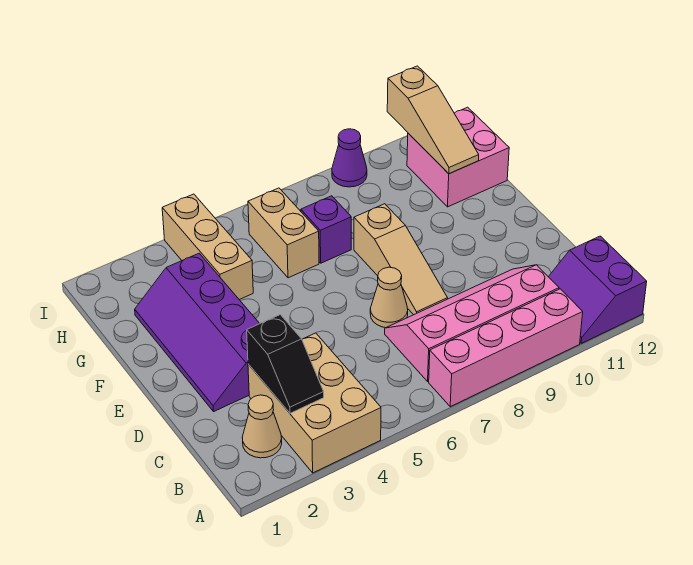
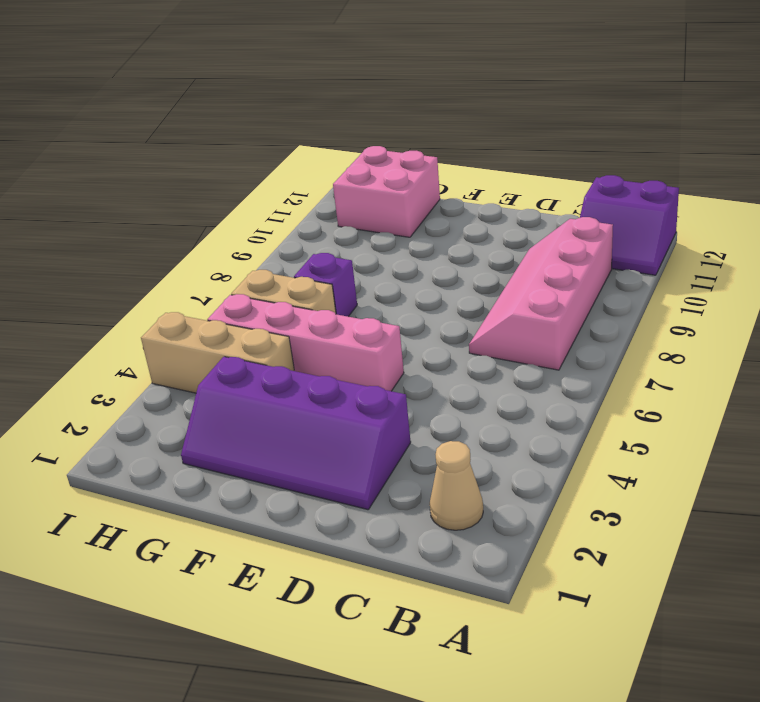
pink brick E5:H5 level 1 -> pink brick A7:A10 level 1
none -> tan brick A3:C4 level 1
none -> tan cone D7 level 1
none -> tan slope D8:F8 level 1 top F

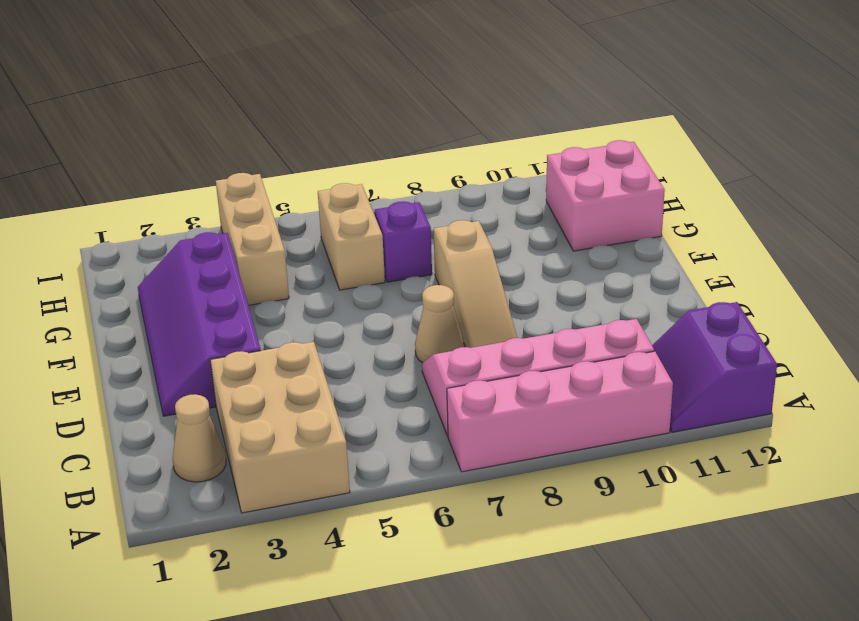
none -> purple cone I9 level 1
none -> black slope B3:C3 level 2 top C
none -> tan slope G11:I11 level 2 top I

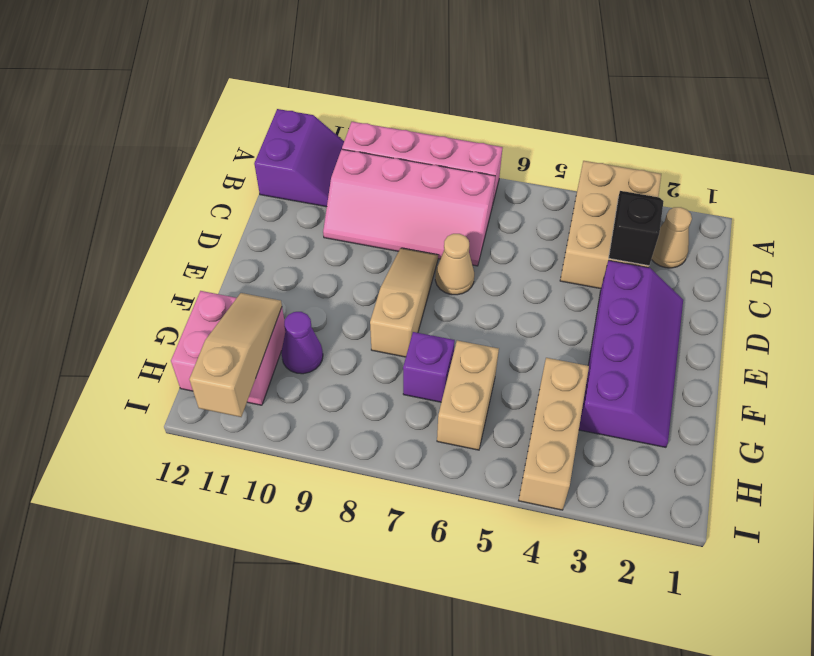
purple cone G10 level 1 -> purple cone I9 level 1

